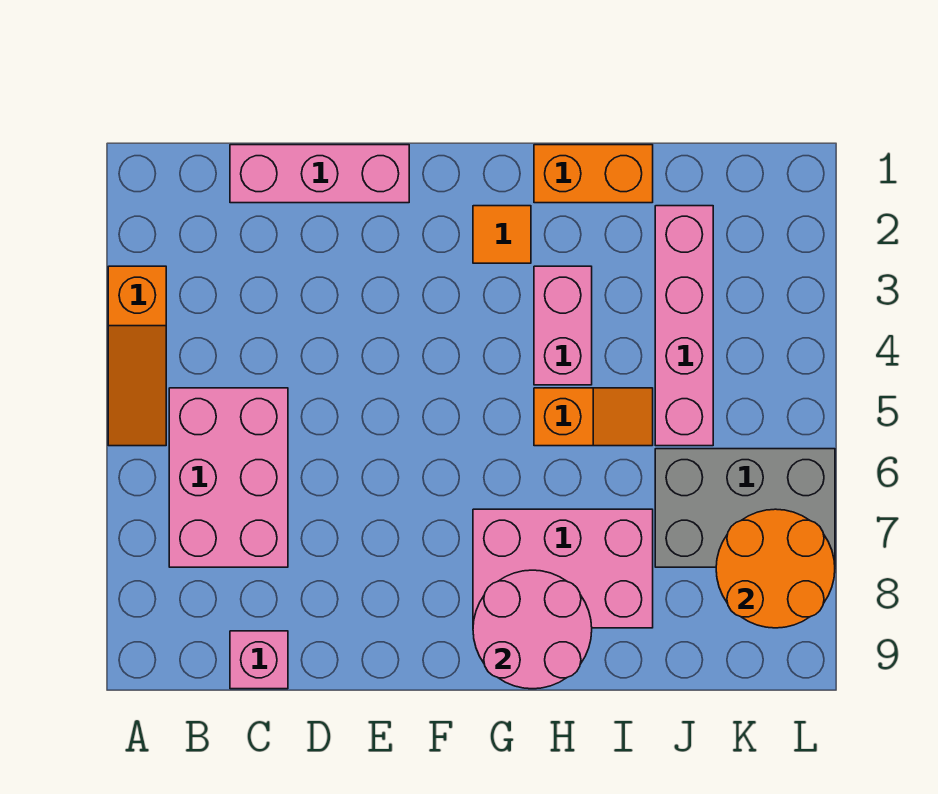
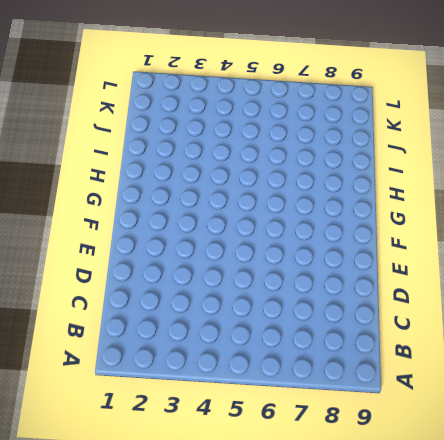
none -> orange slope A3:A5 level 1 top 3
none -> pink brick B5:C7 level 1
none -> pink brick C1:E1 level 1

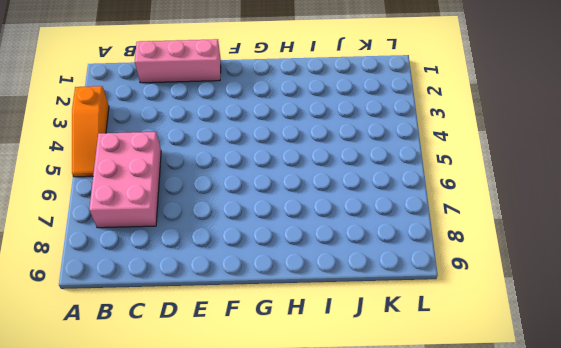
none -> pink brick C9 level 1
none -> orange tile G2 level 1
none -> pink brick G7:I8 level 1

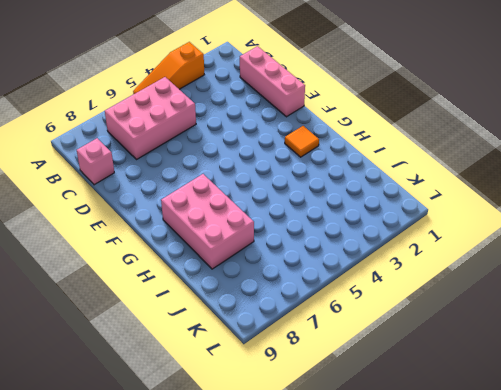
none -> orange brick H1:I1 level 1
none -> pink brick H3:H4 level 1
none -> orange slope H5:I5 level 1 top H

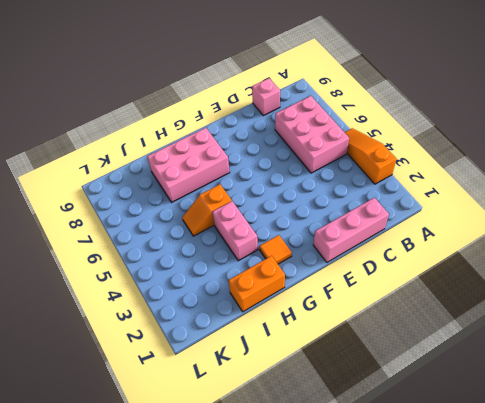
none -> pink brick J2:J5 level 1
none -> grey brick J6:L7 level 1
none -> pink round brick G8:H9 level 2

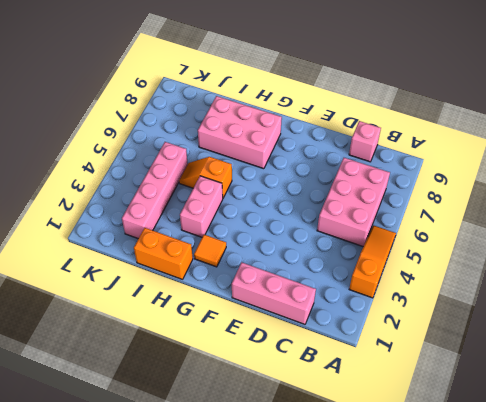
none -> grey brick J6:L7 level 1
none -> pink round brick G8:H9 level 2
none -> orange round brick K7:L8 level 2

